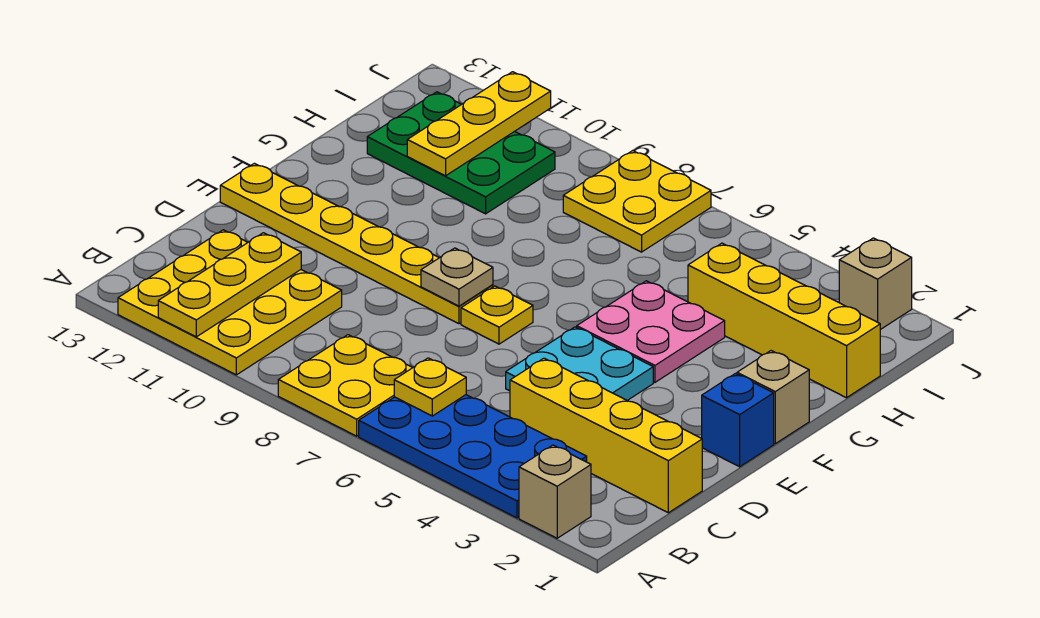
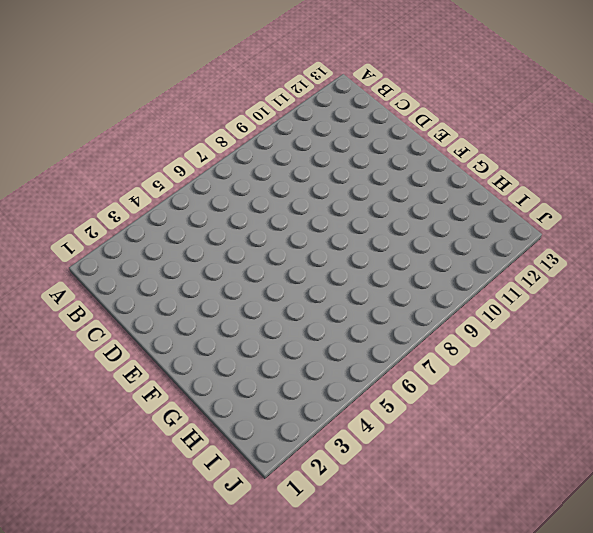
none -> tan brick A2 level 1
none -> blue plate A3:B6 level 1
none -> yellow plate A7:B8 level 1

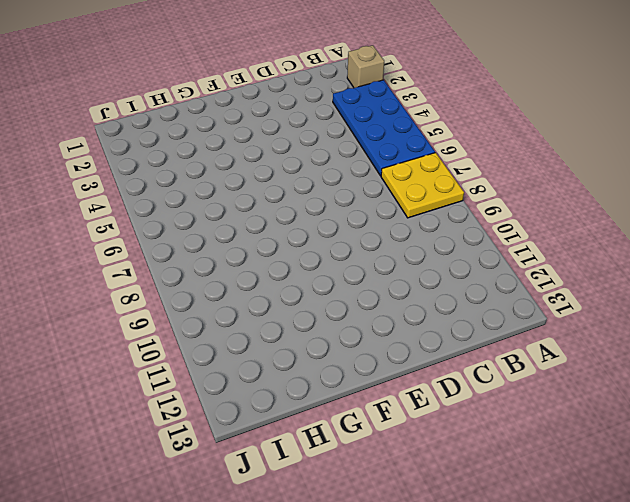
none -> yellow plate A10:C12 level 1
none -> yellow brick C1:C4 level 1
none -> cyan plate D4:E5 level 1

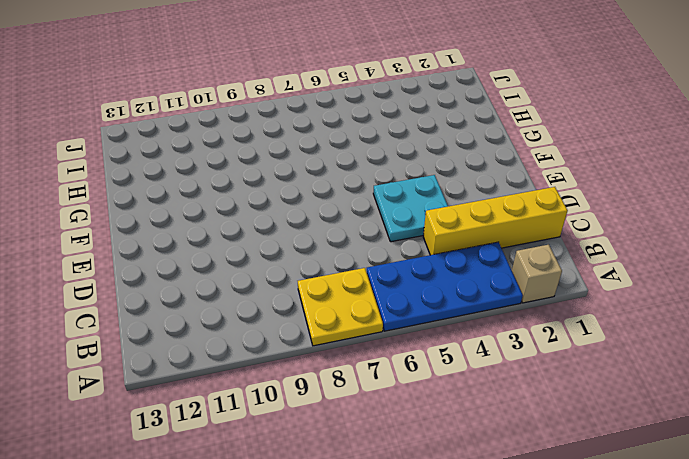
none -> yellow plate A10:C12 level 1
none -> blue brick E1 level 1
none -> yellow plate E7 level 1

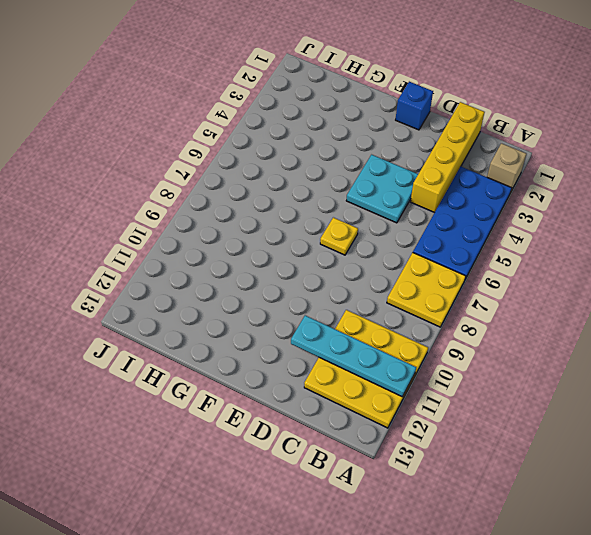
cyan plate A11:D11 level 2 -> yellow plate A11:C11 level 2
none -> yellow plate E8:E13 level 1
none -> tan brick F1 level 1
none -> pink plate F4:G5 level 1

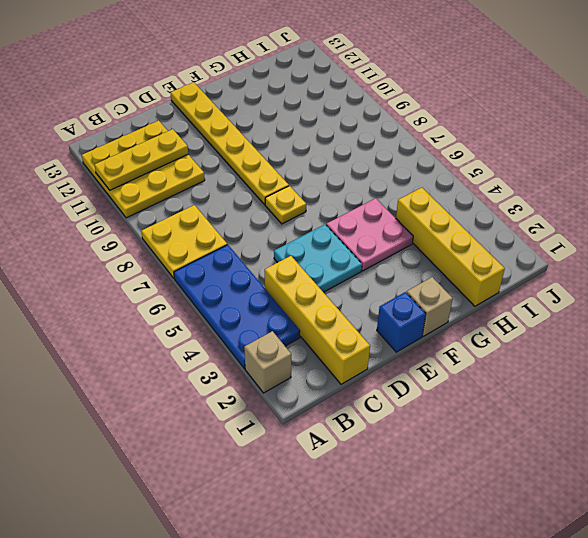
none -> green plate H10:I12 level 1
none -> yellow plate I7:J8 level 1
none -> tan brick J2 level 1

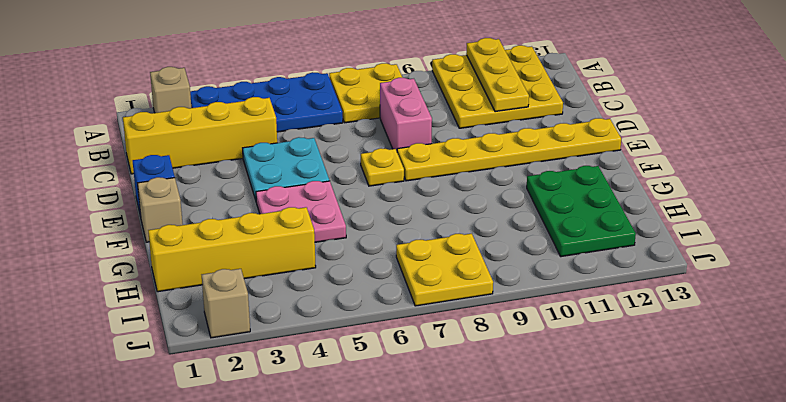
pink brick C8:D8 level 1 -> none
green plate G11:I12 level 1 -> green plate H10:I12 level 1
none -> yellow plate B6 level 2
none -> tan plate E8 level 2
none -> yellow plate H11:J11 level 2

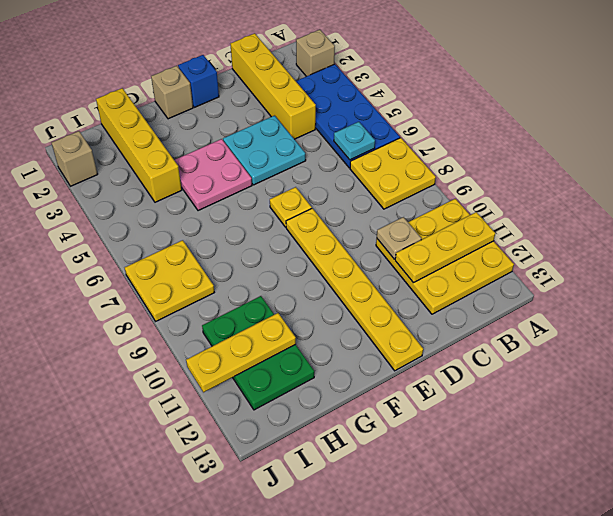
cyan plate B6 level 2 -> yellow plate B6 level 2
tan plate C10 level 2 -> tan plate E8 level 2

